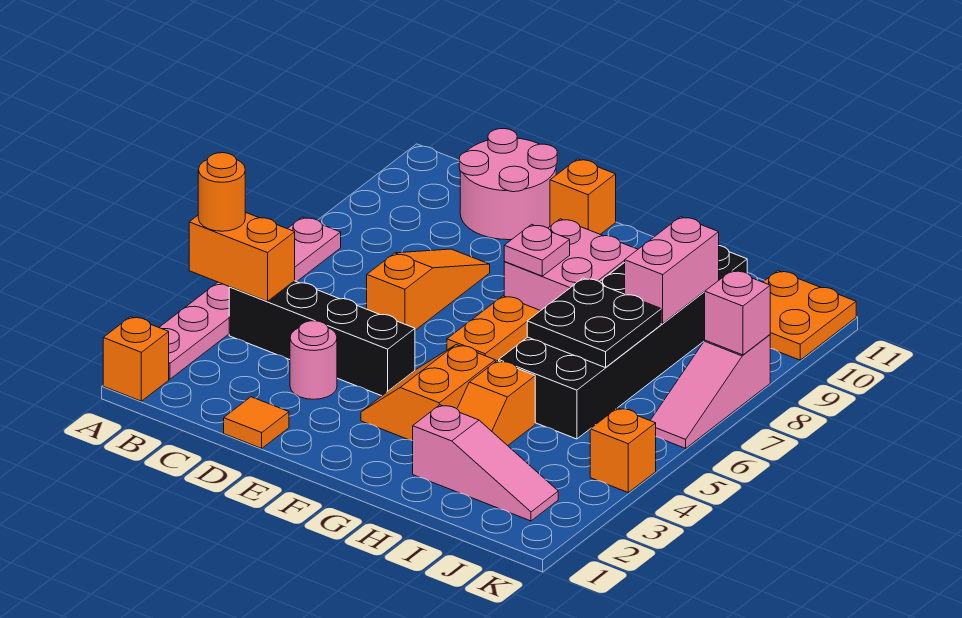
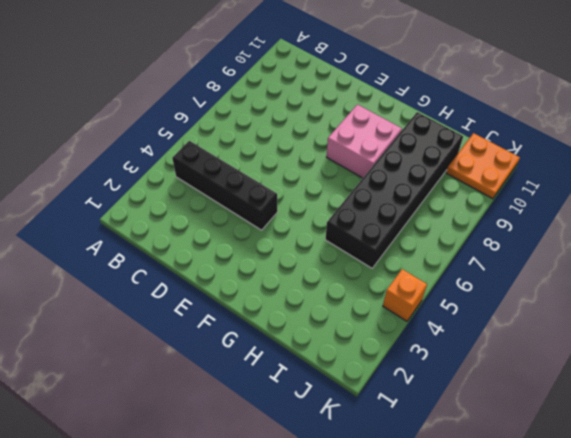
none -> orange brick A1 level 1
none -> pink plate A2:A7 level 1
none -> pink round brick C10:D11 level 1

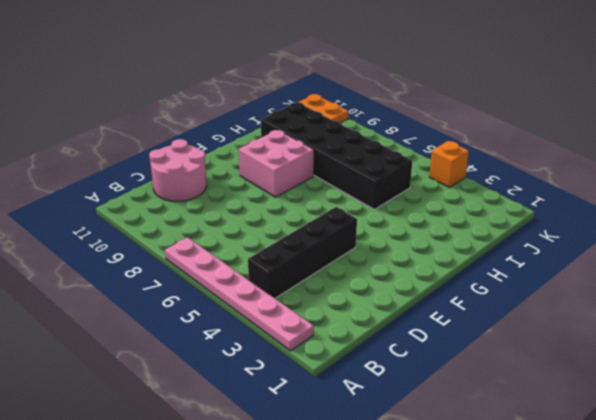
none -> orange brick A1 level 1
none -> orange tile D1 level 1
none -> pink round brick D3 level 1

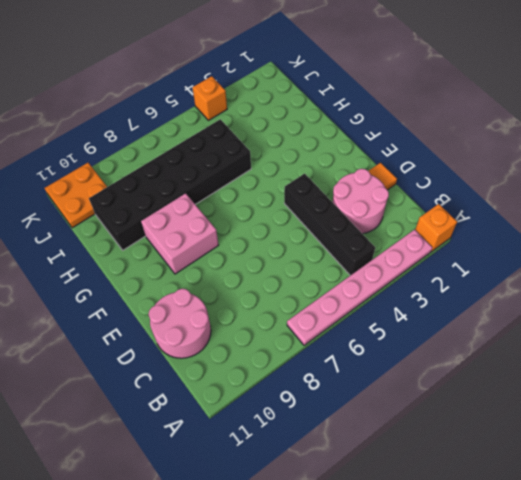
pink round brick C2:D3 level 1 -> pink round brick D3 level 1
none -> orange slope D6:D8 level 1 top 6
none -> orange brick E11 level 1
none -> orange slope F3:G4 level 1 top G

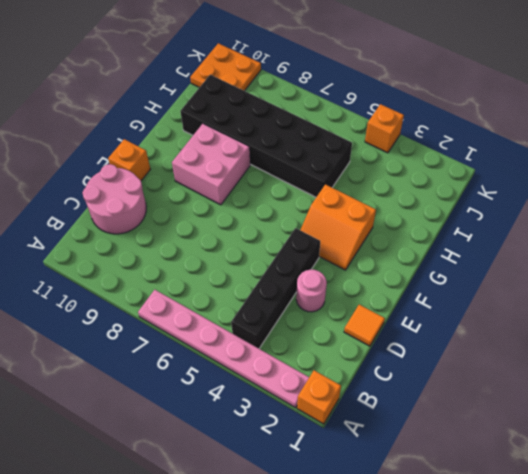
none -> orange slope D6:D8 level 1 top 6
none -> orange plate F6:F7 level 1
none -> pink slope H2:J2 level 1 top H

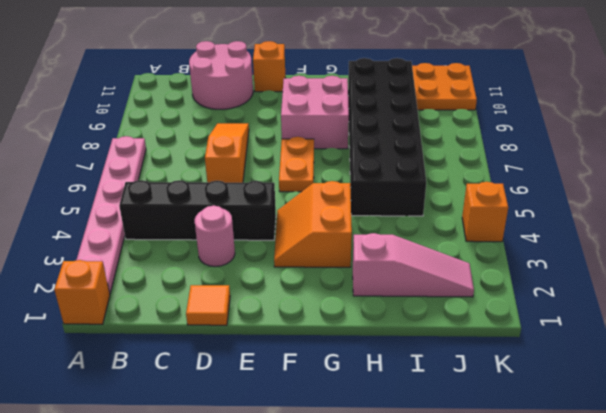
none -> orange slope H3:H4 level 1 top 4
none -> pink slope K6:K8 level 1 top 8
none -> orange brick A4:B4 level 2

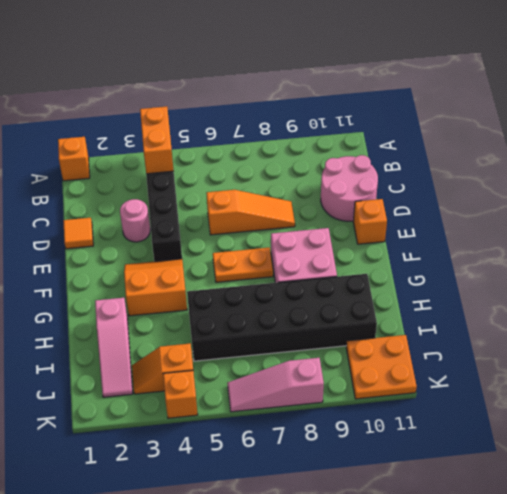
orange slope J3:J4 level 1 top 4 -> orange slope H3:H4 level 1 top 4
none -> pink plate A2:A7 level 1
none -> pink plate F8 level 2
none -> black plate H6:I7 level 2

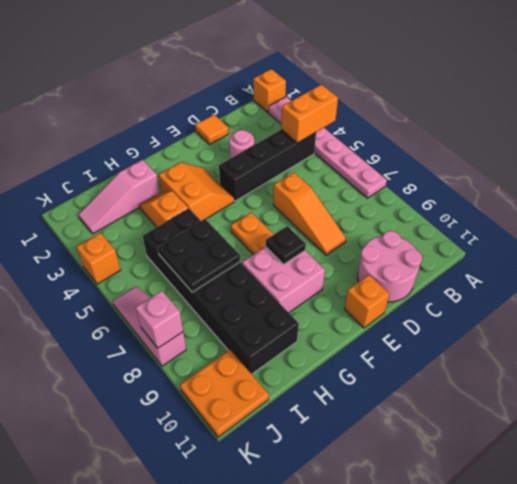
black plate F8 level 2 -> pink plate F8 level 2
none -> pink brick I8:I9 level 2
none -> orange round brick A4 level 3

